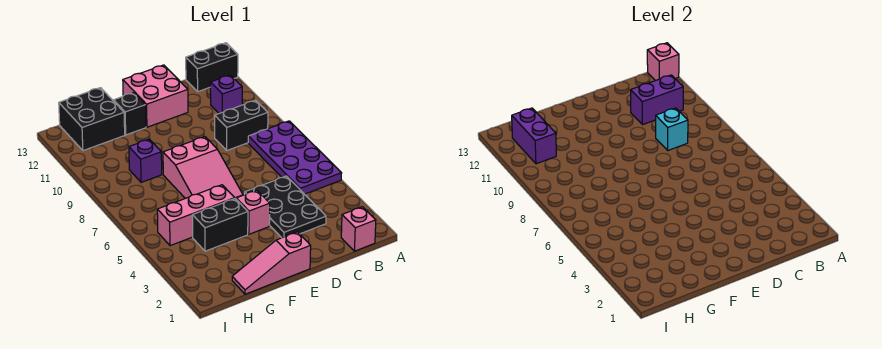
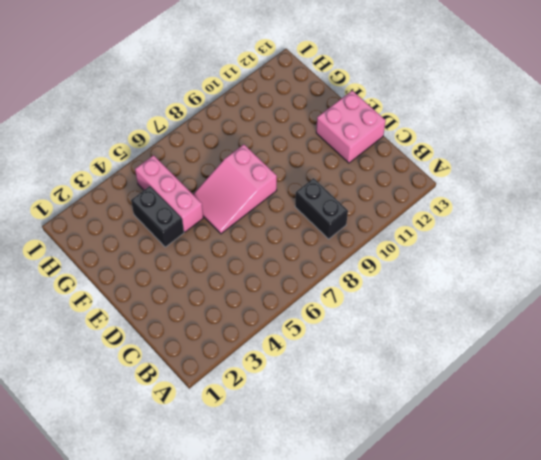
none -> purple plate A5:B8 level 1
none -> black brick A13:B13 level 1
none -> pink brick B1 level 1

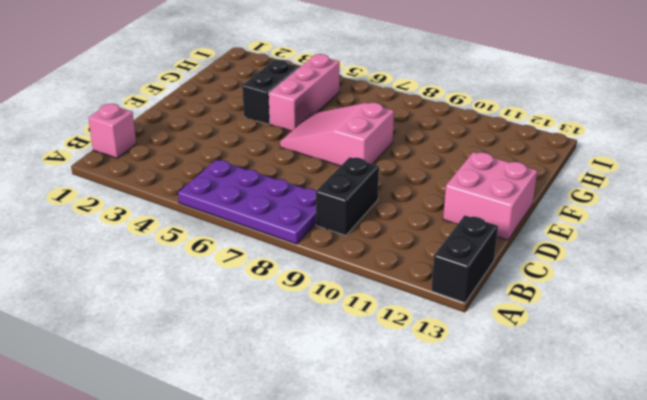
none -> purple brick B11 level 1
none -> black plate C3:D5 level 1
none -> pink slope E1:G1 level 1 top E

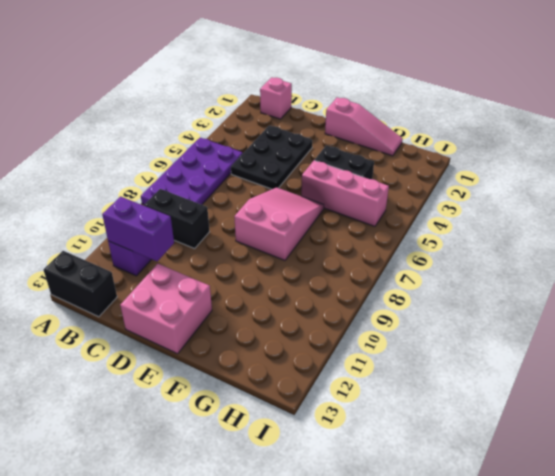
none -> pink brick E4 level 1
none -> black brick F12 level 1
none -> purple brick G9 level 1

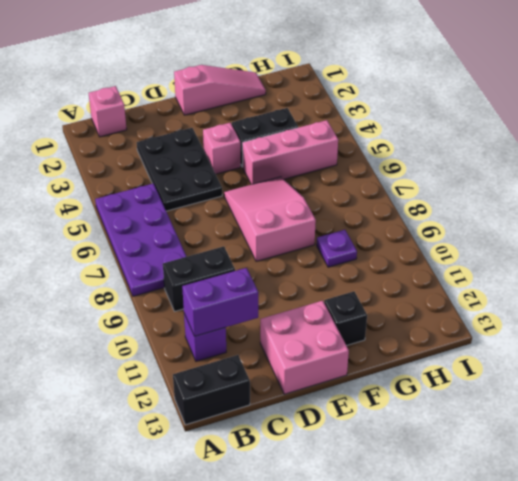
purple plate G9 level 1 -> purple brick G9 level 1
none -> black brick G12:H13 level 1
none -> pink brick A13 level 2
none -> cyan brick C9 level 2

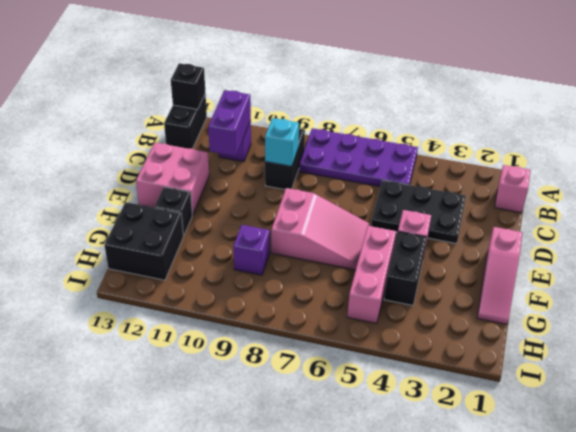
black brick A13 level 2 -> pink brick A13 level 2
none -> purple brick H11:H12 level 2

